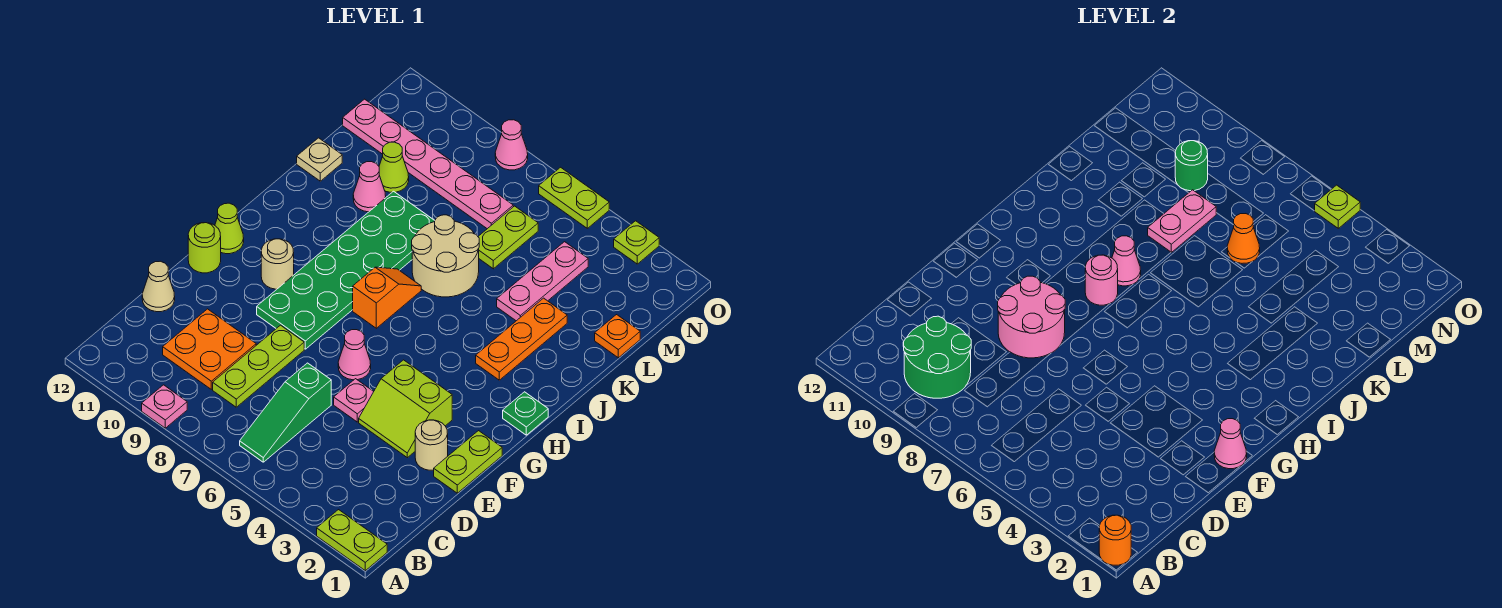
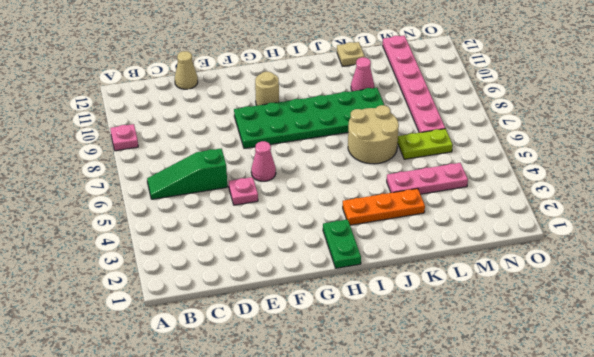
green plate H1:H2 level 1 -> green plate H1 level 1
none -> lime plate A1:A2 level 1
none -> lime plate C8:E8 level 1
none -> orange plate C9:D10 level 1
none -> lime plate E1:F1 level 1

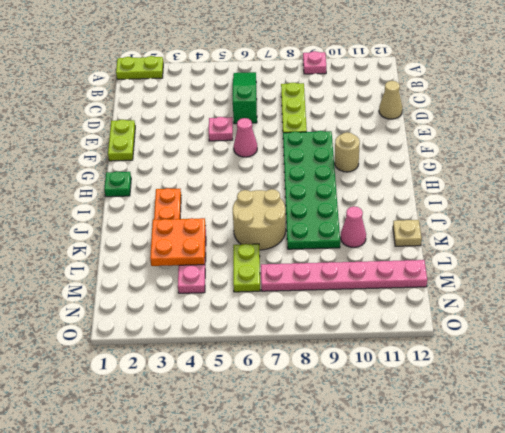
orange plate K3:L4 level 2 -> orange plate C9:D10 level 1
none -> tan round brick E2 level 1
none -> lime slope E3:F4 level 1 top F
none -> lime round brick F12 level 1
none -> lime cone G12 level 1

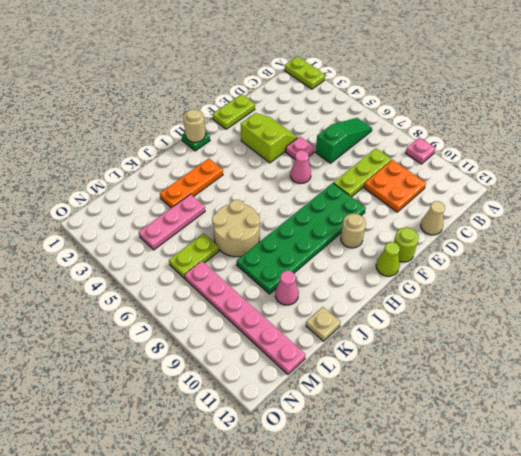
tan round brick H1 level 2 -> tan round brick E2 level 1
none -> orange slope H7:I7 level 1 top H
none -> orange plate L1 level 1
none -> lime cone L10 level 1
none -> lime plate O3 level 1

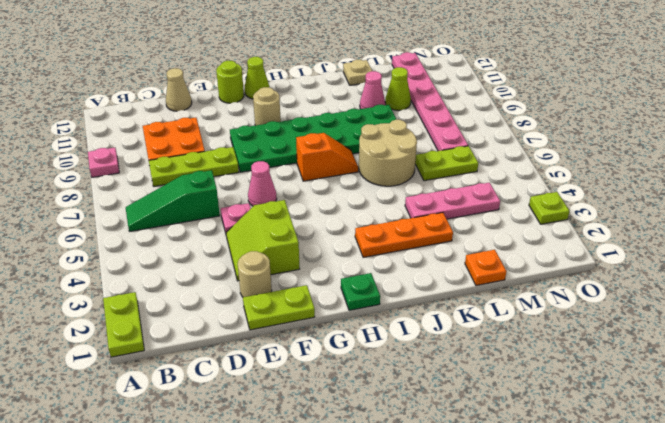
none -> lime plate O5:O6 level 1
none -> pink cone O8 level 1
none -> orange round brick A1 level 2
none -> green round brick B9:C10 level 2

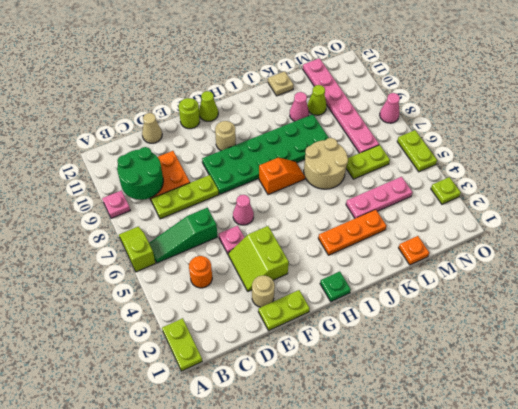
lime slope A6:A7 level 1 top 6 -> none
orange round brick C4 level 1 -> orange round brick A1 level 2
none -> pink round brick E8:F9 level 2
none -> pink cone F1 level 2
none -> pink round brick H8 level 2
none -> pink cone I8 level 2

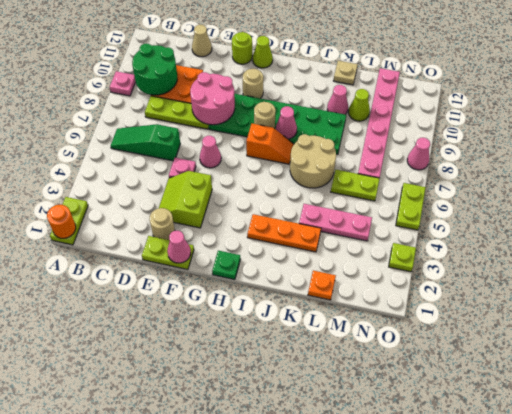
tan round brick H8 level 2 -> pink round brick H8 level 2
none -> pink plate K8:L8 level 2
none -> orange cone L6 level 2
none -> green round brick M9 level 2
none -> lime plate O5 level 2

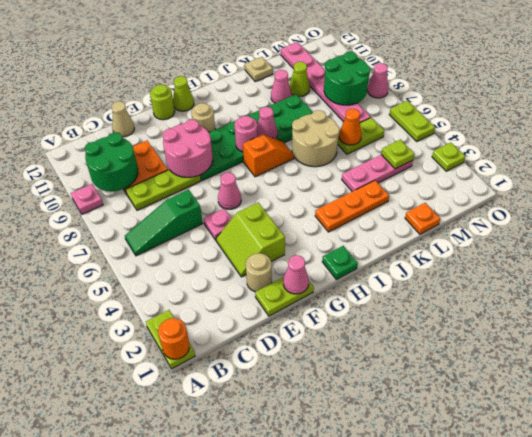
lime plate M4 level 2 -> lime plate O5 level 2
green round brick M8:N9 level 2 -> green round brick M9 level 2
none -> pink plate K8:L8 level 2

